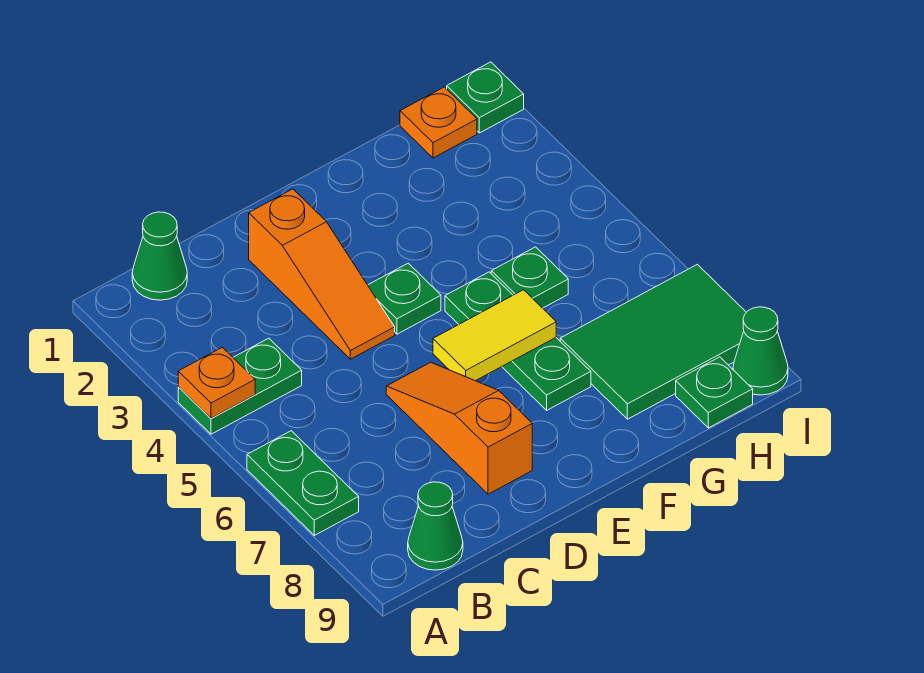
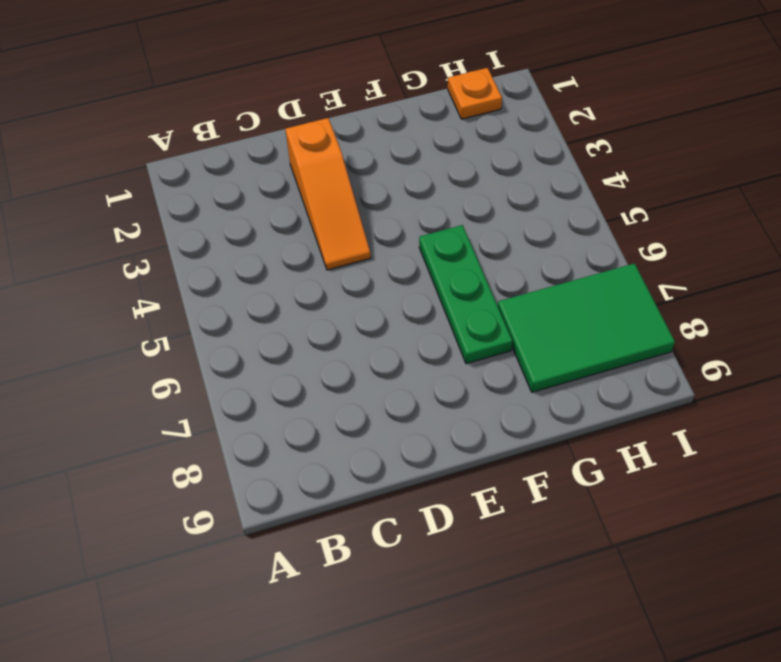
none -> green plate A4:B4 level 1
none -> green plate A6:A7 level 1
none -> green cone B1 level 1

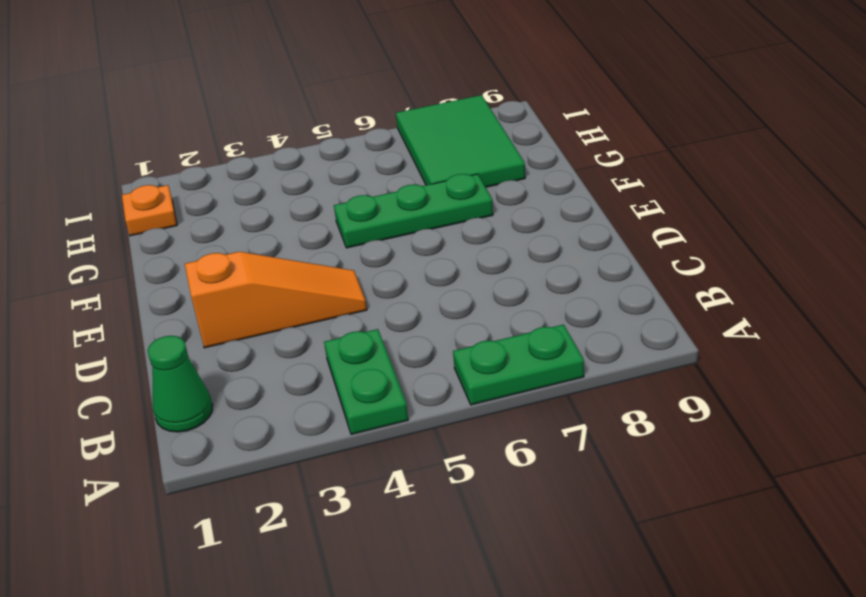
none -> green cone B9 level 1
none -> orange slope D6:D8 level 1 top 8
none -> green plate E4 level 1

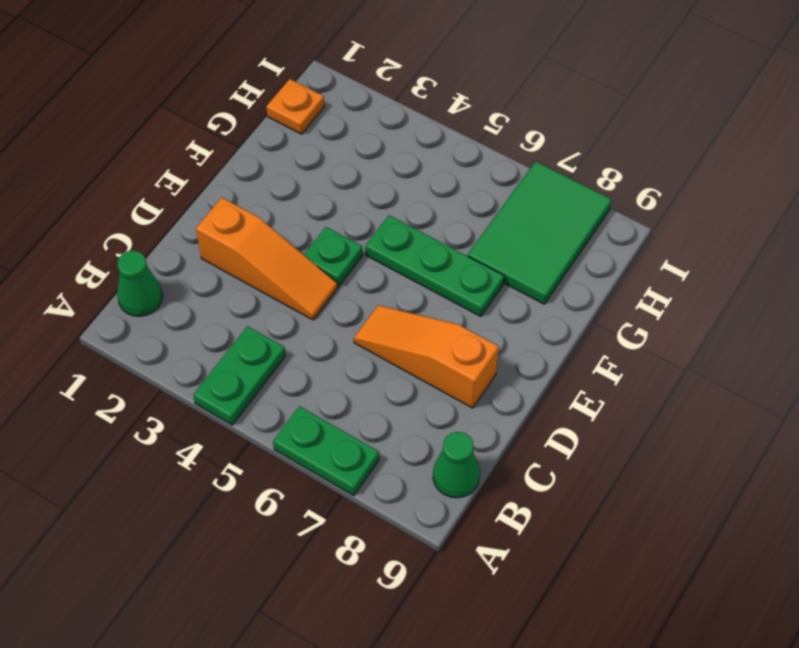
none -> green plate G5 level 1
none -> green plate H9 level 1
none -> green plate I1 level 1

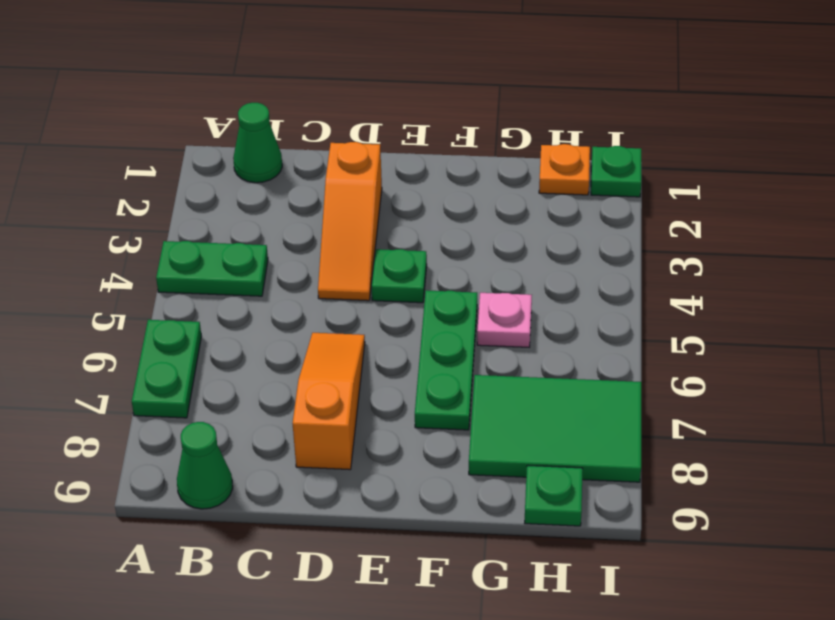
pink plate G5 level 1 -> green plate G5 level 1
none -> green cone I9 level 1
none -> orange plate A4 level 2
none -> yellow tile E6:F6 level 2

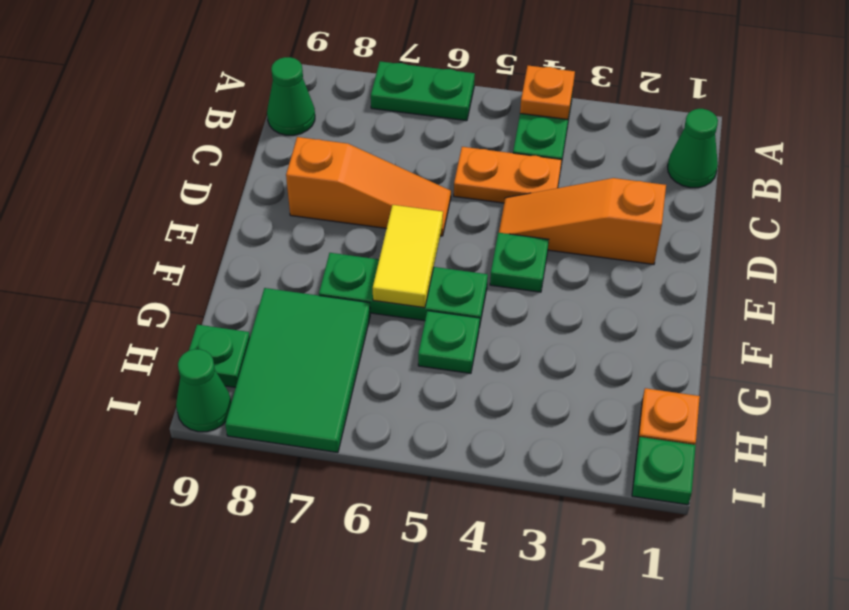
orange plate C4:C5 level 1 -> none

